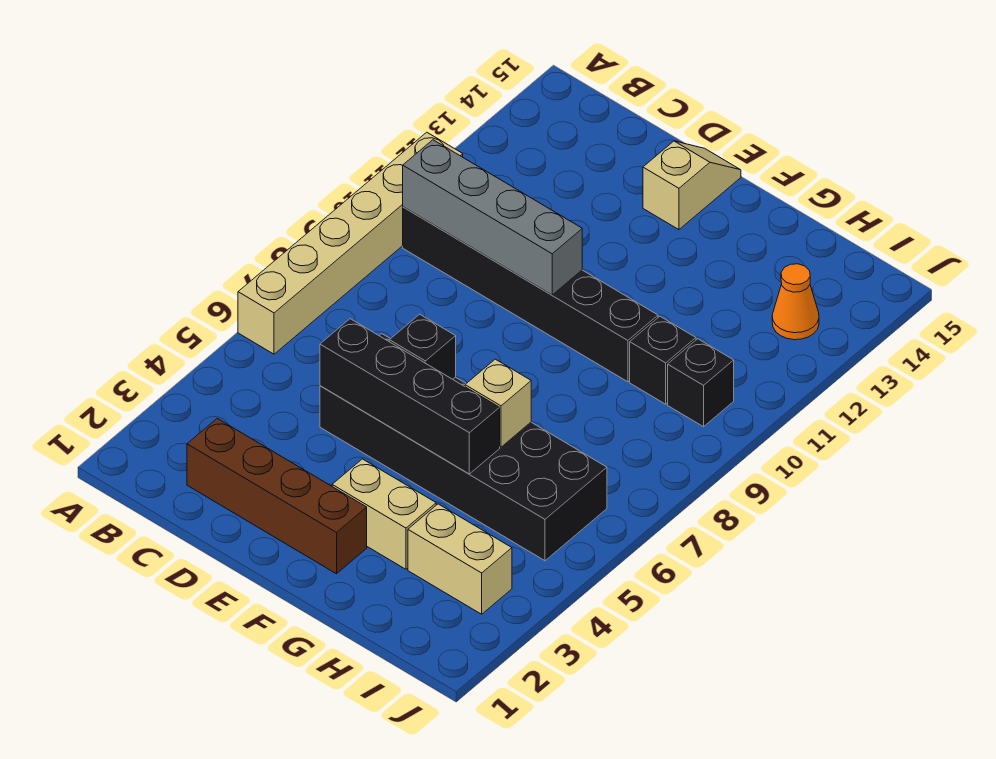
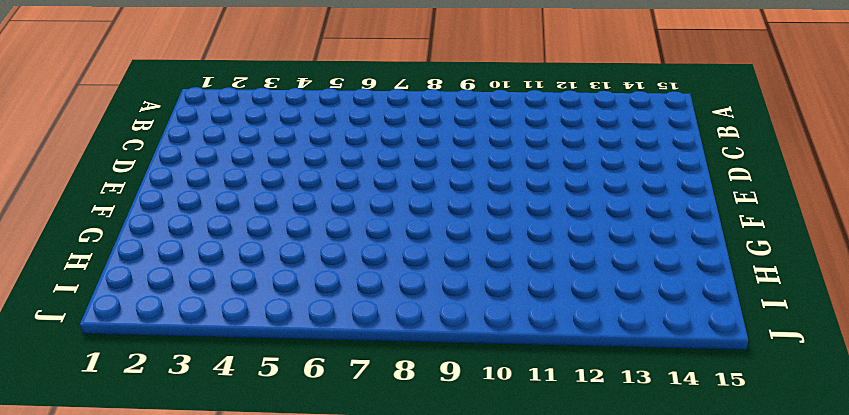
none -> tan brick A6:A11 level 1
none -> black brick B10:G10 level 1
none -> brown brick C2:F2 level 1

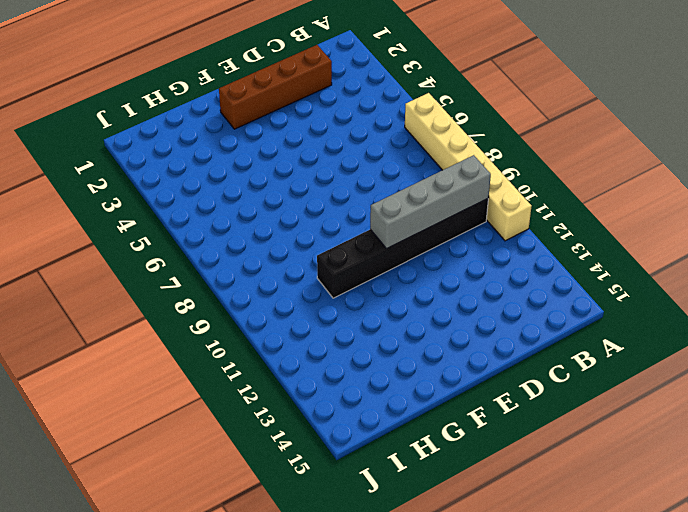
none -> black brick D5:I6 level 1
none -> tan slope E14:E15 level 1 top 14
none -> tan brick F3:G3 level 1

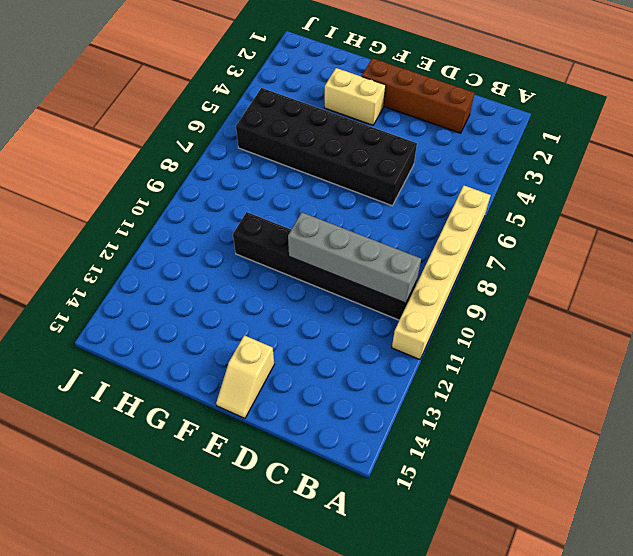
none -> tan brick H3:I3 level 1
none -> black brick H10 level 1
none -> black brick I10 level 1

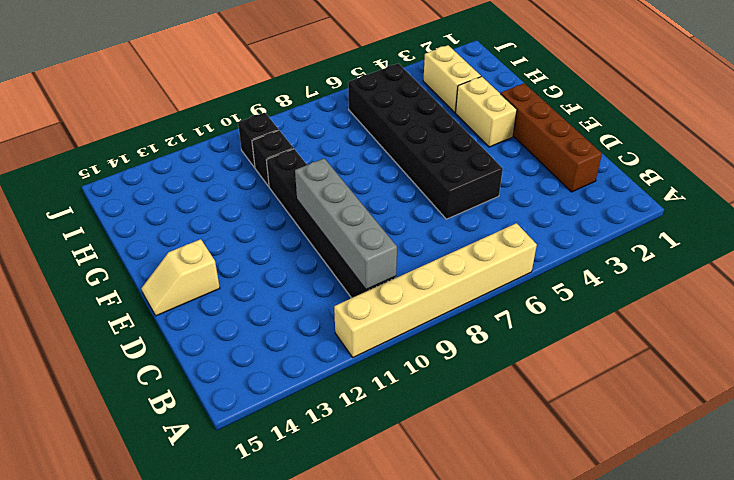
none -> orange cone I13 level 1
none -> black brick D5:G5 level 2
none -> black brick E6 level 2

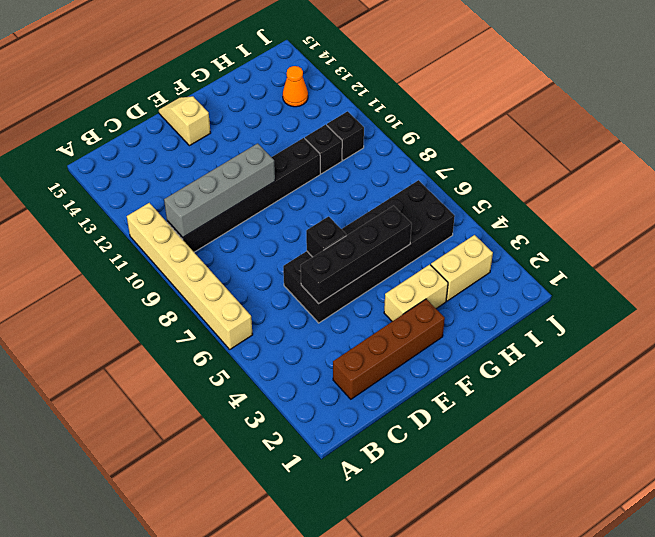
none -> tan brick G6 level 2

